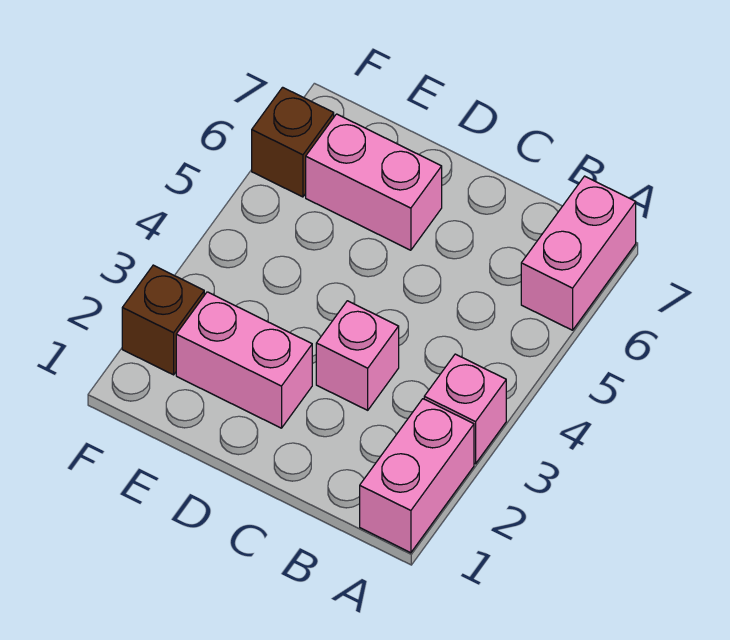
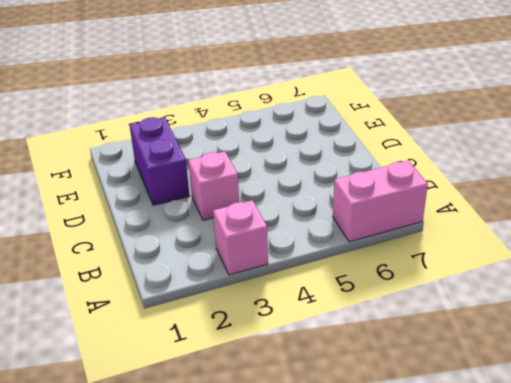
purple brick D2:E2 level 1 -> pink brick D2:E2 level 1
none -> pink brick A1:A2 level 1
none -> pink brick D6:E6 level 1

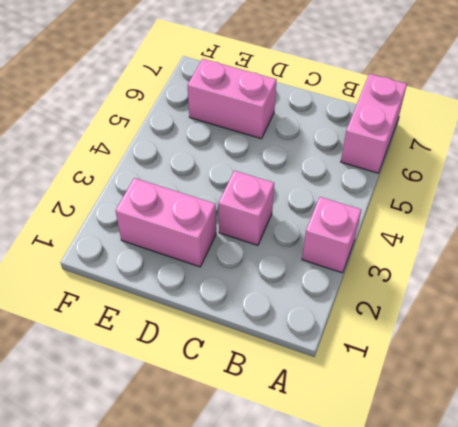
none -> pink brick A1:A2 level 1
none -> brown brick F2 level 1

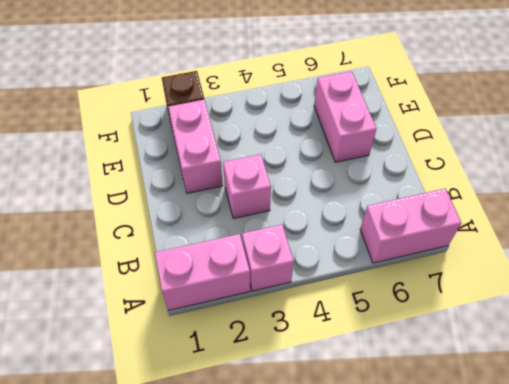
none -> brown brick F6 level 1

